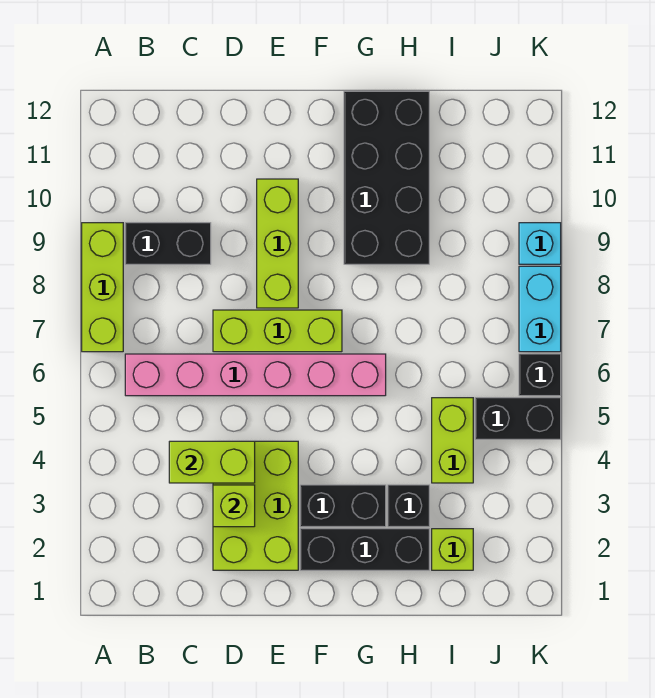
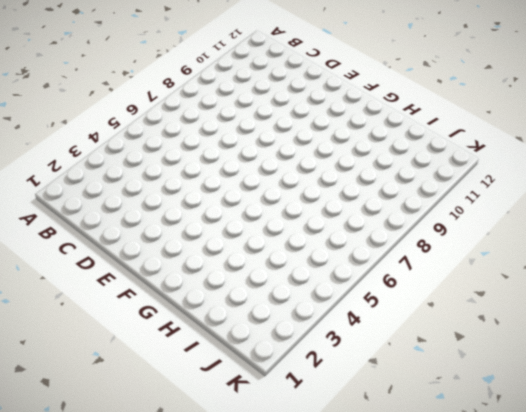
none -> lime brick A7:A9 level 1
none -> pink brick B6:G6 level 1
none -> black brick B9:C9 level 1

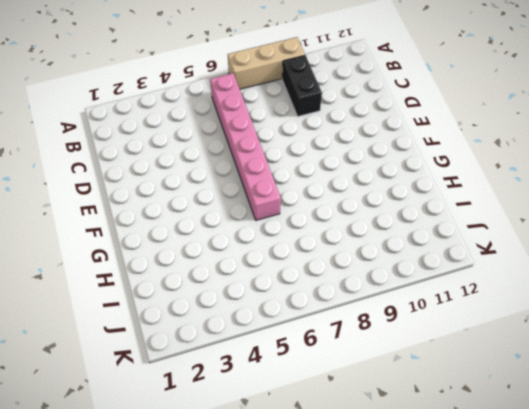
tan brick A7:A9 level 1 -> lime brick A7:A9 level 1
none -> lime brick D2:E4 level 1
none -> lime brick D7:F7 level 1
none -> lime brick E8:E10 level 1

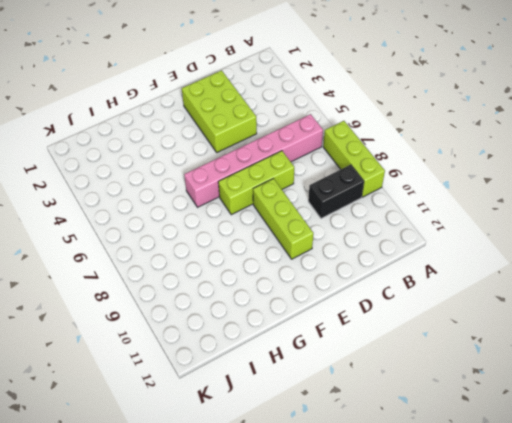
none -> black brick F2:H2 level 1
none -> black brick F3:G3 level 1
none -> black brick G9:H12 level 1

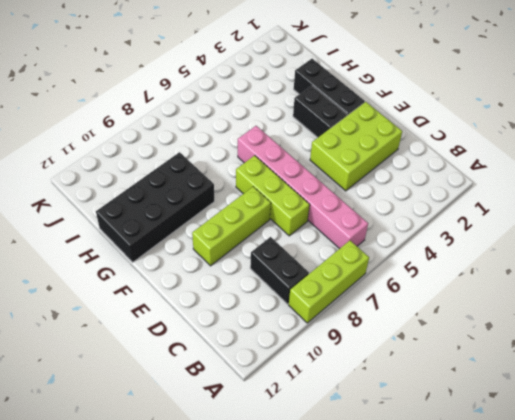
none -> black brick H3 level 1
none -> lime brick I2 level 1
none -> lime brick I4:I5 level 1

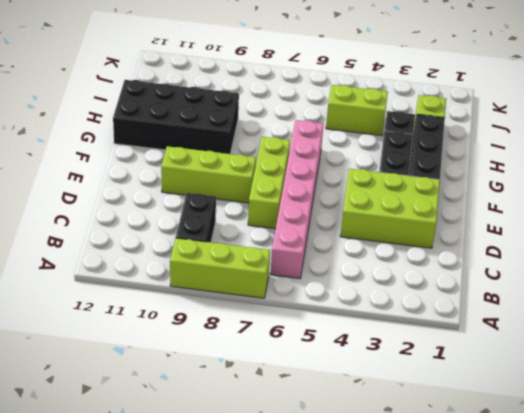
none -> black brick J5:K5 level 1
none -> black brick K6 level 1
none -> cyan brick K7:K8 level 1

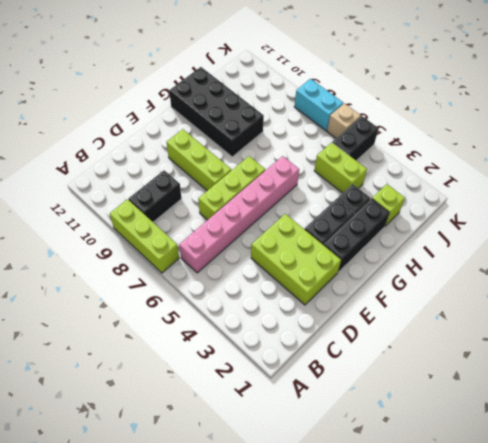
tan brick K6 level 1 -> black brick K6 level 1
none -> cyan brick K9 level 1
none -> lime brick C4:D4 level 2
none -> lime brick D3 level 2

